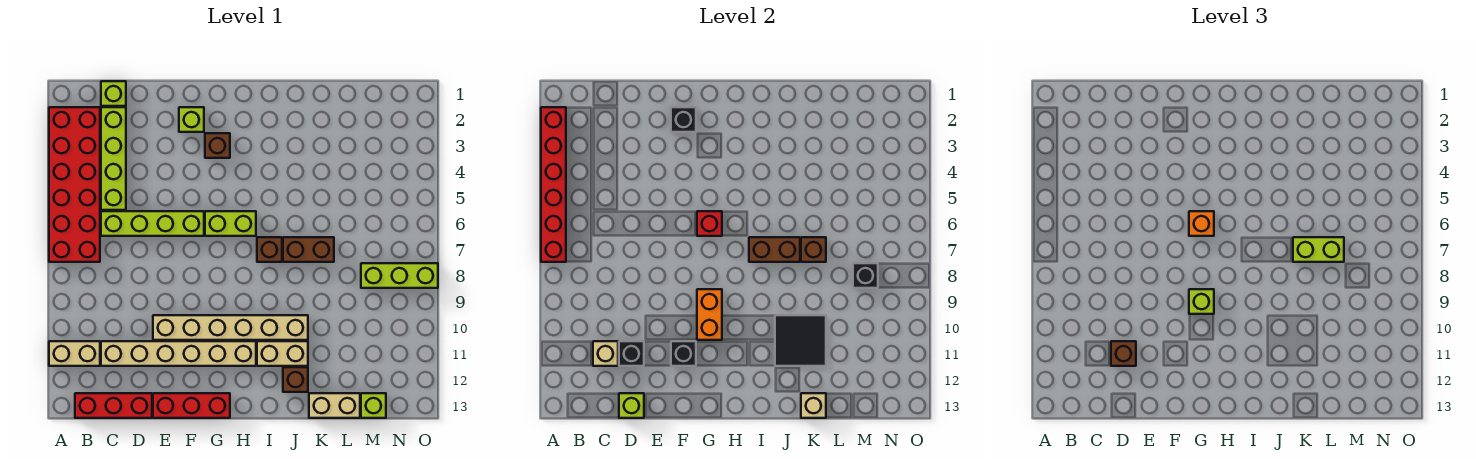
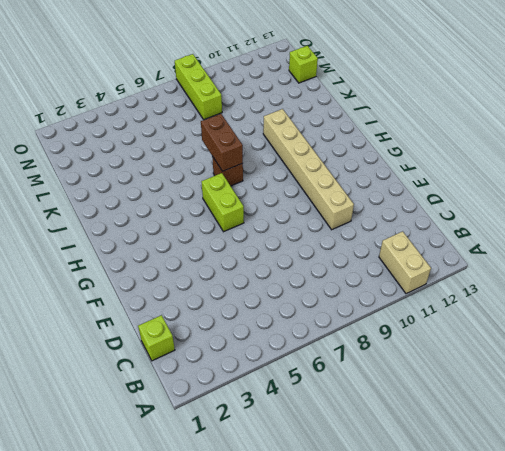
none -> red brick A2:B7 level 1
none -> red brick B13:D13 level 1
none -> lime brick C2:C5 level 1
none -> lime brick C6:F6 level 1

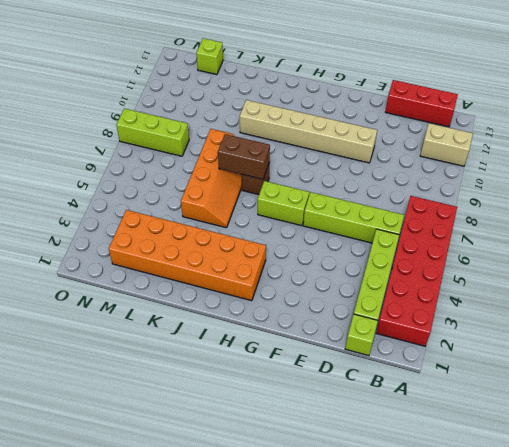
orange brick H2:M3 level 1 -> none
orange slope J5:K8 level 1 top K -> brown brick J7:K7 level 1
none -> tan brick C11:H11 level 1
none -> red brick E13:G13 level 1
none -> lime brick F2 level 1
none -> brown brick G3 level 1

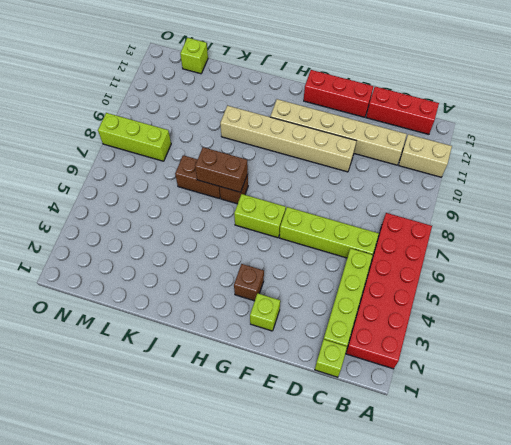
none -> tan brick I11:J11 level 1
none -> brown brick J12 level 1
none -> tan brick K13:L13 level 1
none -> red brick A2:A7 level 2

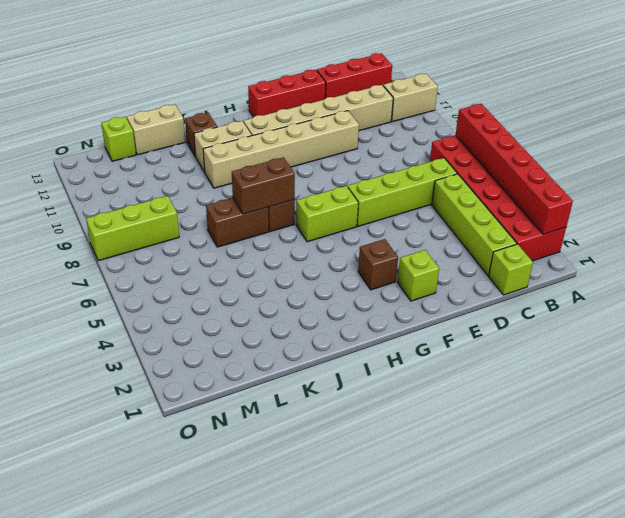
none -> tan brick C11 level 2
none -> black brick D11 level 2
none -> lime brick D13 level 2
none -> black brick F2 level 2

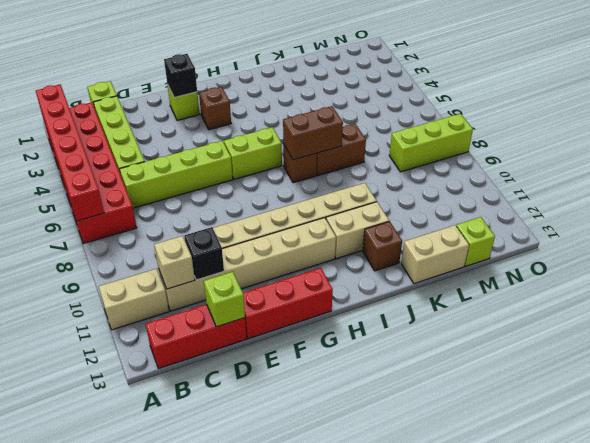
none -> black brick F11 level 2
none -> red brick G6 level 2
none -> orange brick G9:G10 level 2
none -> black tile J10:K11 level 2

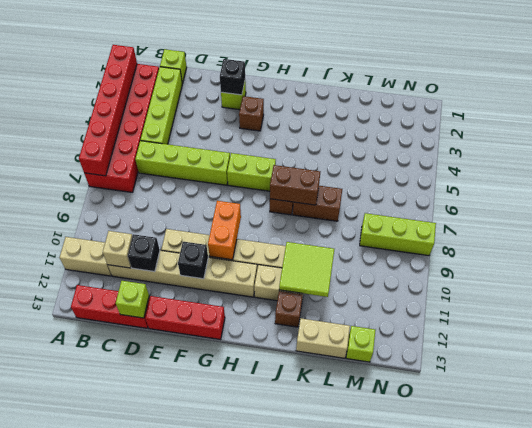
lime tile J10:K11 level 2 -> black tile J10:K11 level 2
none -> red brick G6 level 2
none -> brown brick K7 level 2
none -> tan brick K13 level 2
none -> black brick M8 level 2

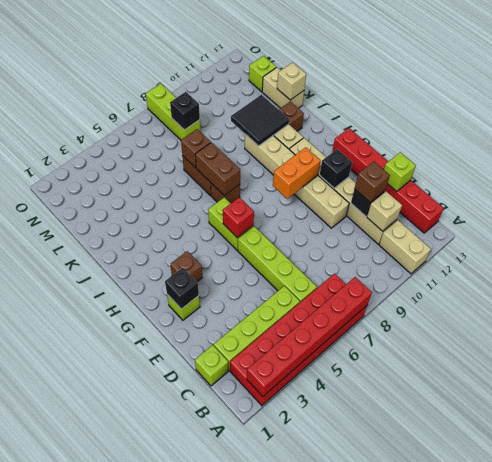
none -> orange brick G6 level 3
none -> lime brick G9 level 3
none -> lime brick K7:L7 level 3

